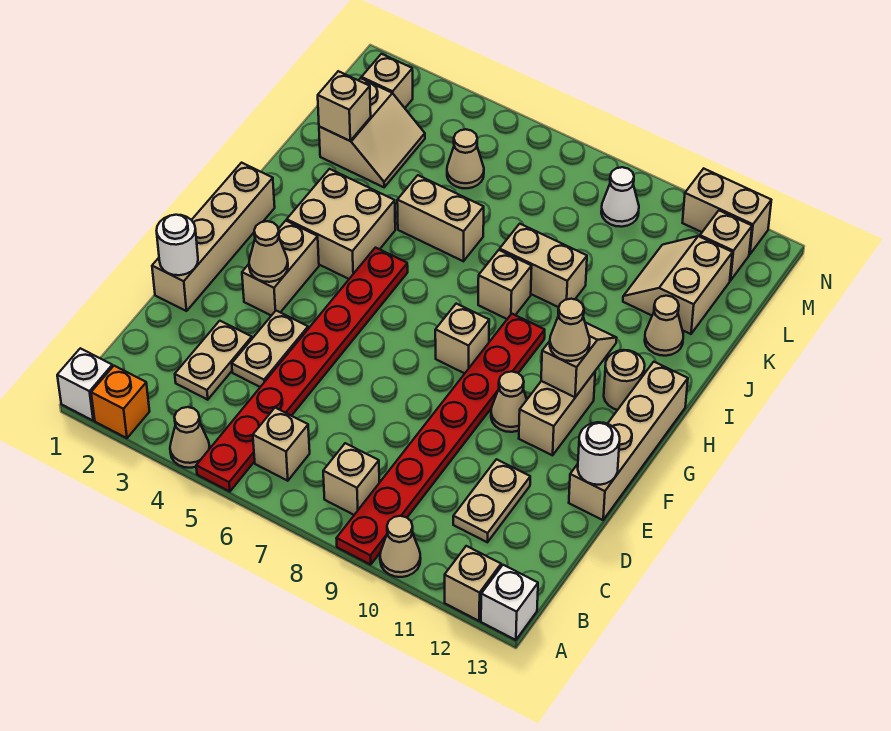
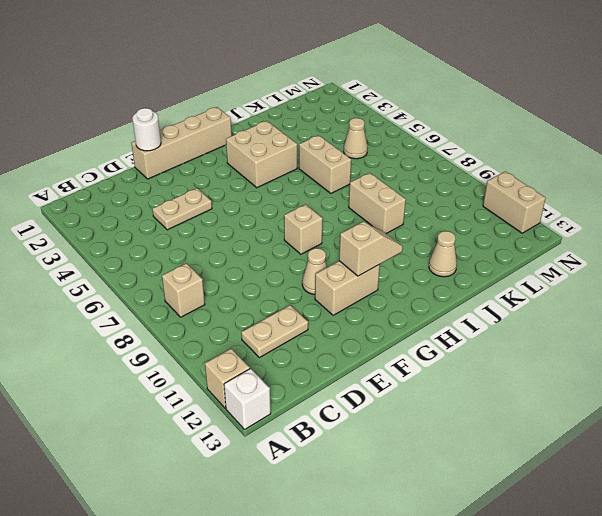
none -> white brick A1 level 1
none -> orange brick A2 level 1
none -> tan cone A4 level 1
none -> red plate A5:H5 level 1

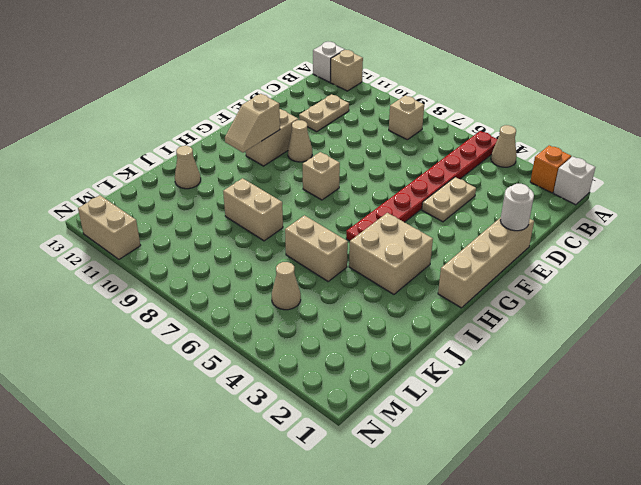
none -> red plate A9:H9 level 1
none -> tan cone A10 level 1
none -> tan brick B6 level 1
none -> tan plate C3:D3 level 1

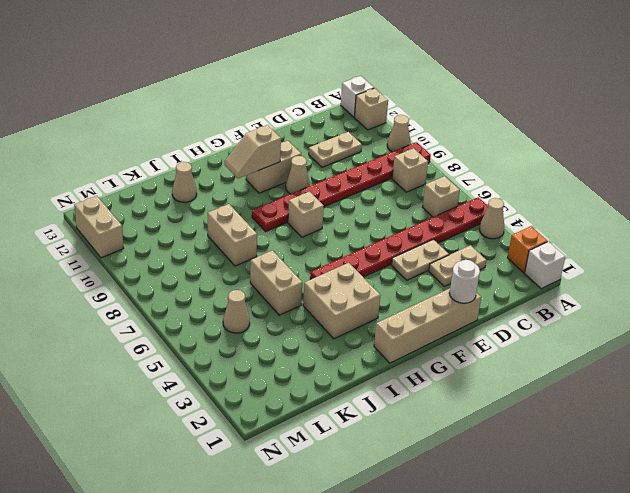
none -> tan brick E13:H13 level 1
none -> tan brick F3:G3 level 1
none -> tan round brick H12 level 1
none -> tan brick I8 level 1

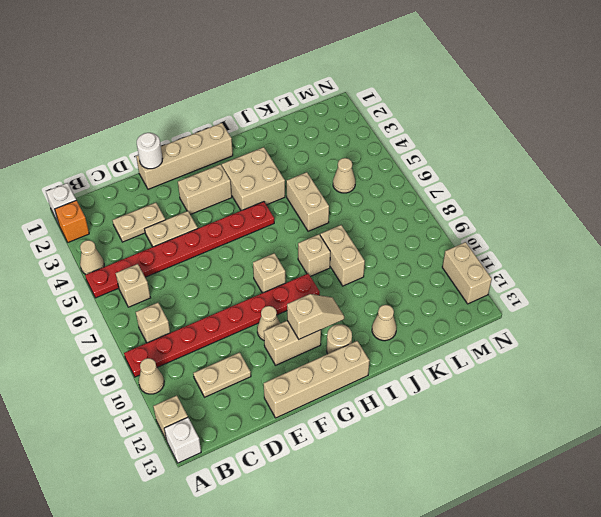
none -> tan slope K2:L3 level 1 top 2
none -> tan slope K11:L12 level 1 top 12
none -> tan brick M2 level 1
none -> white cone M9 level 1

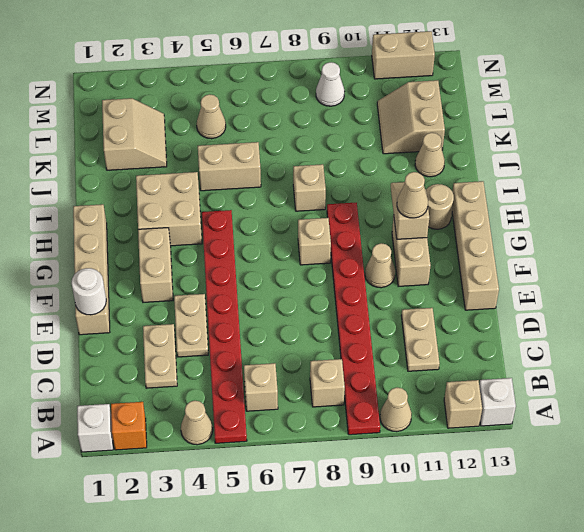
none -> tan brick J8:J9 level 1
none -> tan brick M2 level 1
none -> tan brick M12 level 1
none -> white round brick E13 level 2

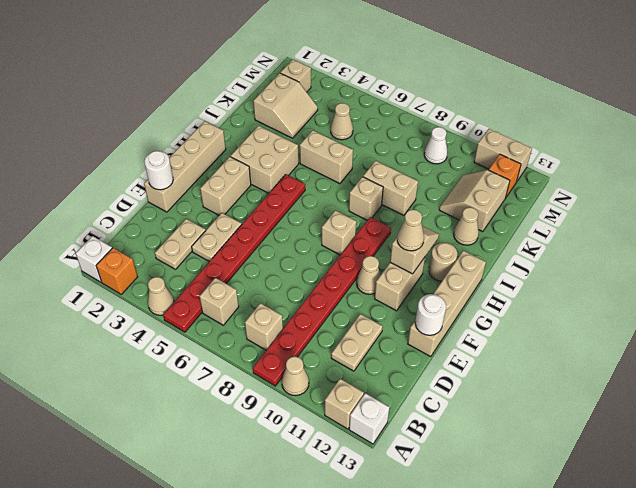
orange brick M12 level 1 -> tan brick M12 level 1
none -> tan cone F3 level 2
none -> tan brick K2 level 2

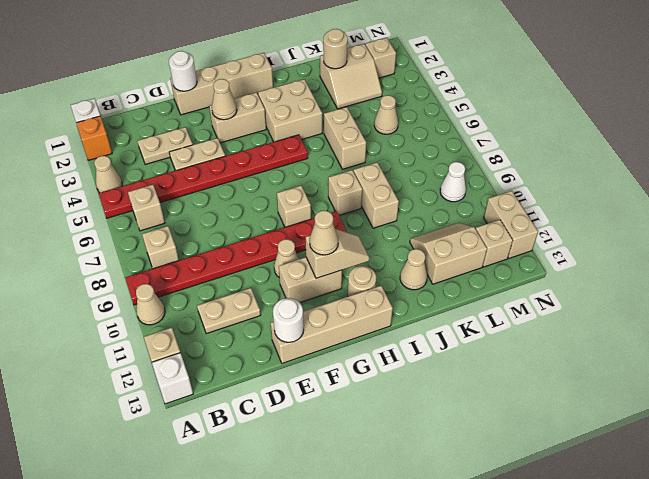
tan round brick K2 level 2 -> tan brick K2 level 2

